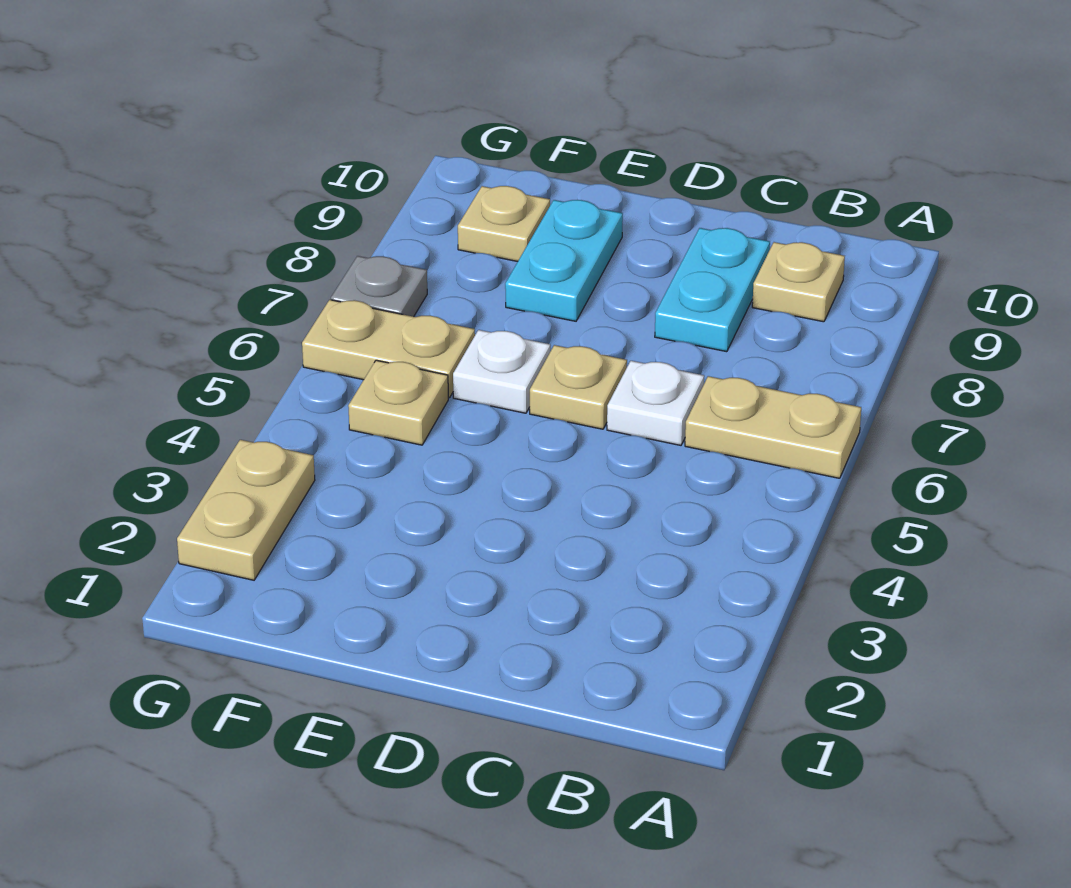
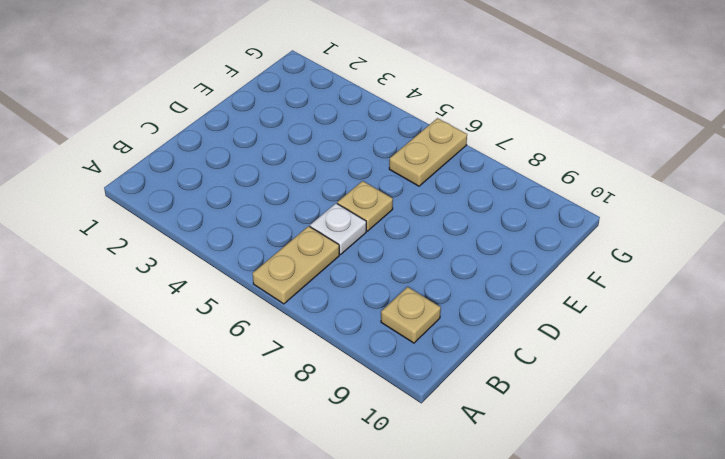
none -> cyan plate C8:C9 level 1
none -> white plate E6 level 1
none -> cyan plate E8:E9 level 1

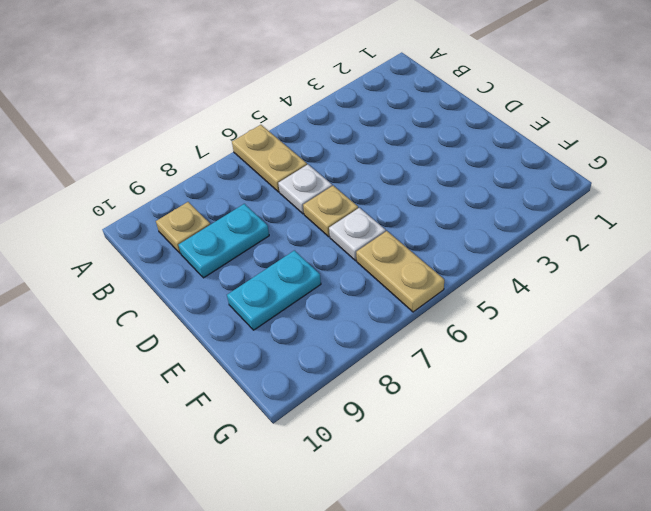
none -> tan plate F5 level 1
none -> tan plate F9 level 1
none -> tan plate G2:G3 level 1

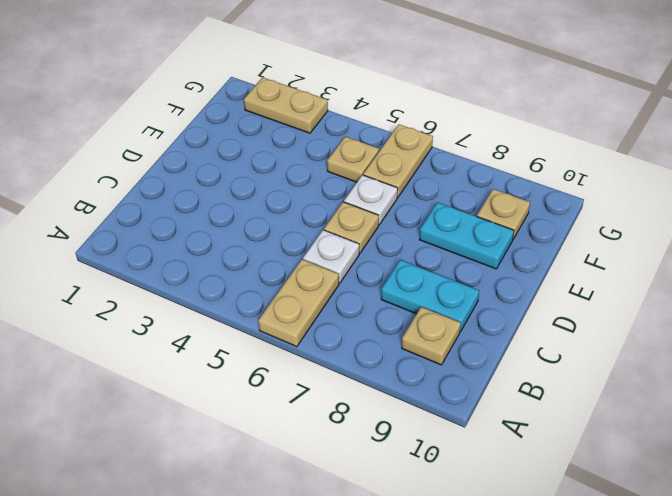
none -> grey plate G7 level 1

